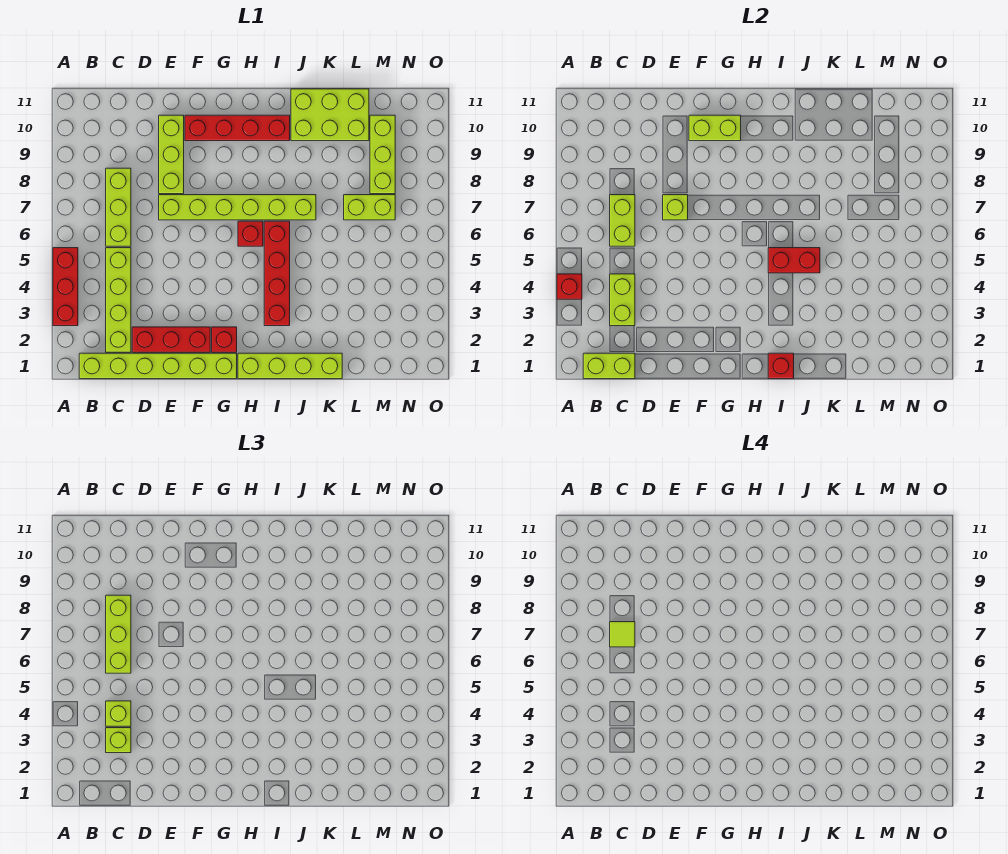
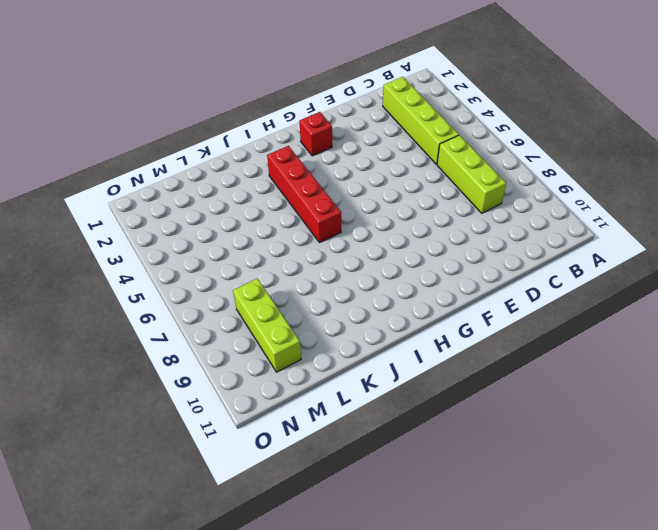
none -> red brick A3:A5 level 1
none -> lime brick B1:G1 level 1
none -> red brick D2:F2 level 1

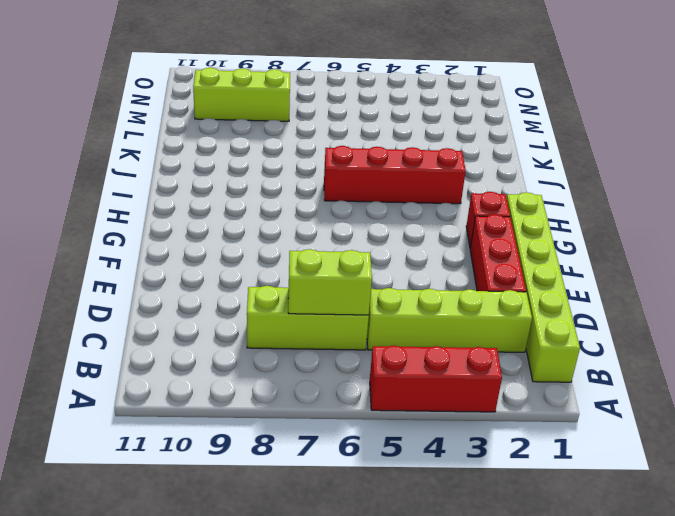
none -> lime brick E7:J7 level 1
none -> lime brick E8:E10 level 1
none -> red brick F10:I10 level 1

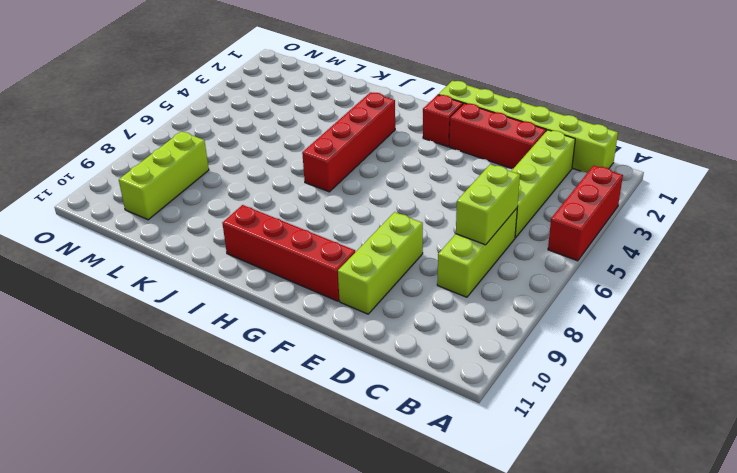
none -> lime brick E7:J7 level 1
none -> lime brick H1:K1 level 1
none -> red brick H6 level 1

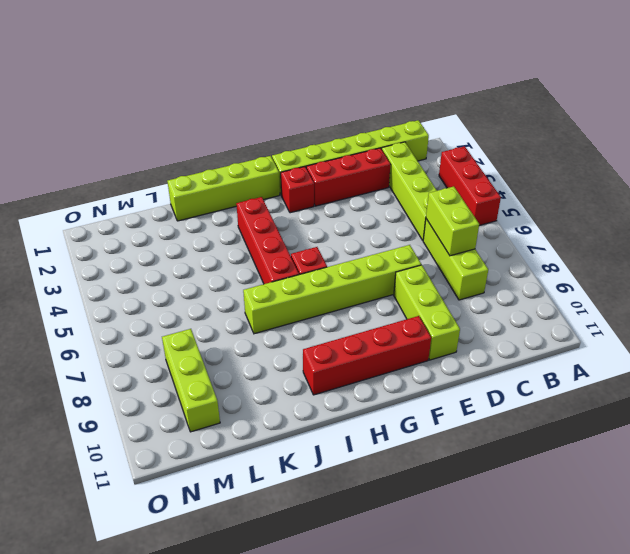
none -> lime brick J10:L11 level 1
none -> lime brick L7:M7 level 1
none -> red brick A4 level 2

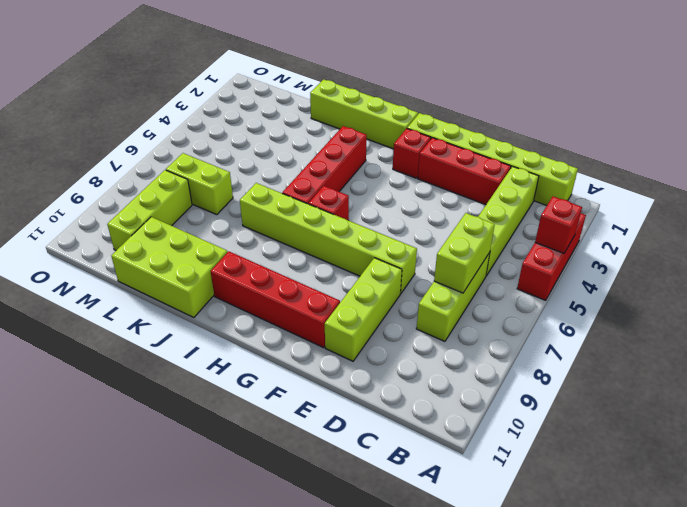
none -> lime brick B1:C1 level 2
none -> lime brick C3:C4 level 2
none -> lime brick E7 level 2

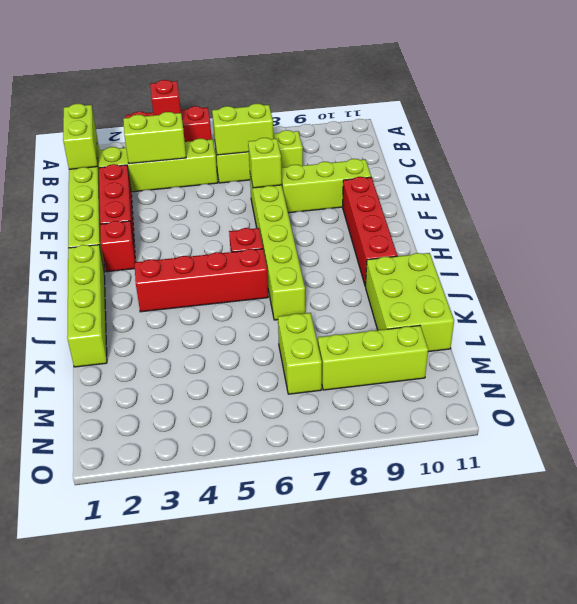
none -> lime brick F10:G10 level 2
none -> red brick I1 level 2
none -> red brick I5:J5 level 2

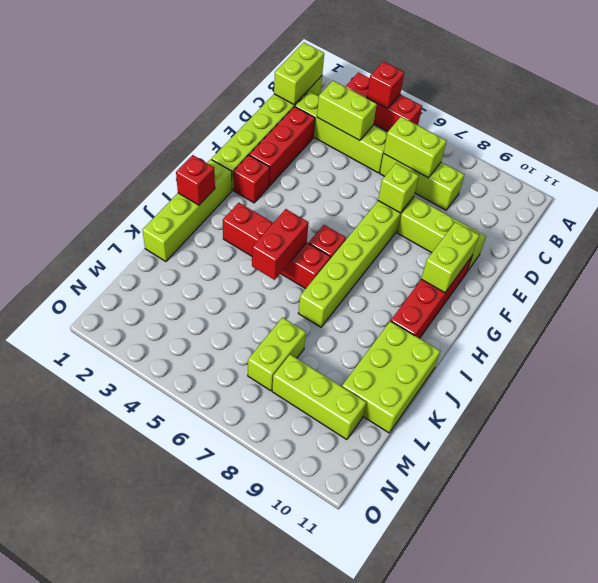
none -> lime brick C3 level 3
none -> lime brick C4 level 3
none -> lime brick C6:C8 level 3

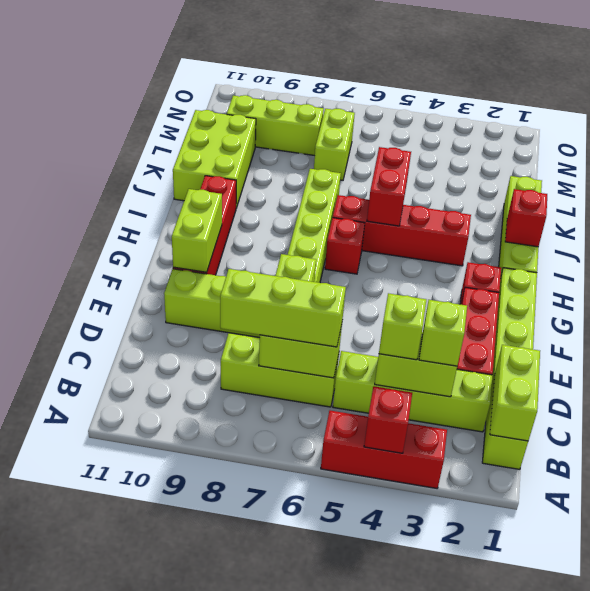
none -> lime tile C7 level 4

